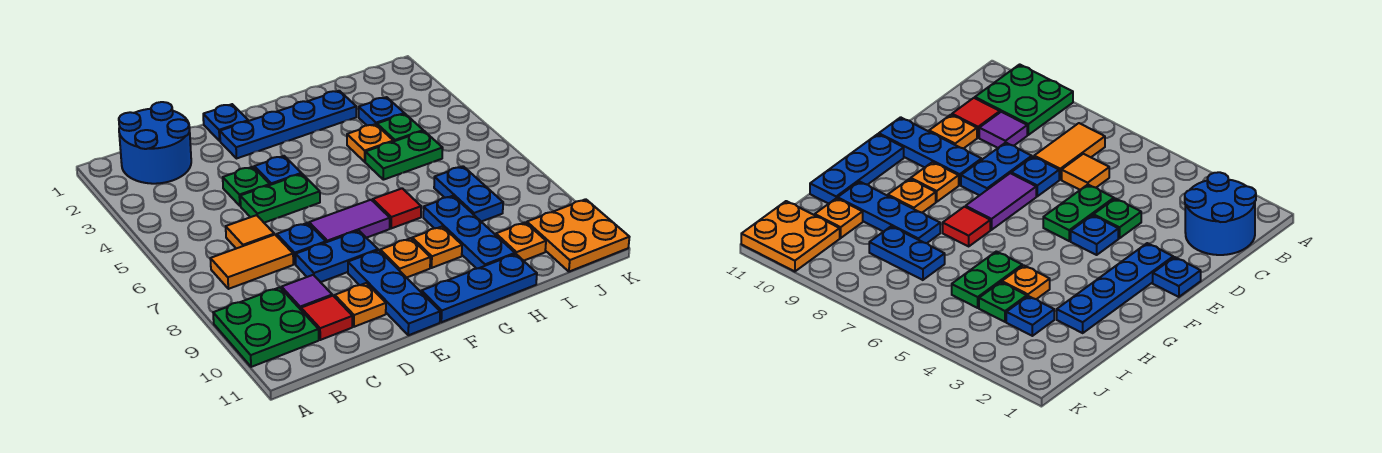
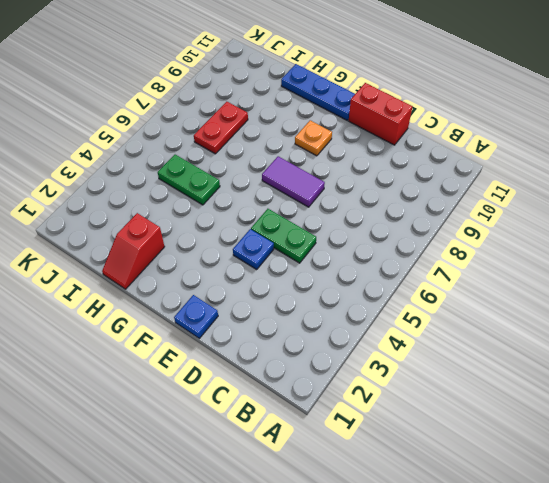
red brick D11:E11 level 1 -> blue plate E9:E11 level 1
red slope H1:H2 level 1 top 2 -> blue plate E2:H2 level 1
red plate I7:I8 level 1 -> blue plate I7:I8 level 1
none -> green plate A9:B10 level 1
none -> blue round brick B1:C2 level 1
none -> orange tile B7:C7 level 1

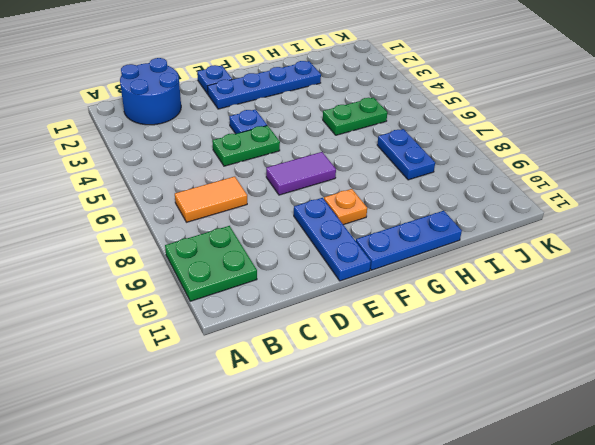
none -> orange tile C6 level 1
none -> purple tile C9 level 1
none -> red tile C10 level 1

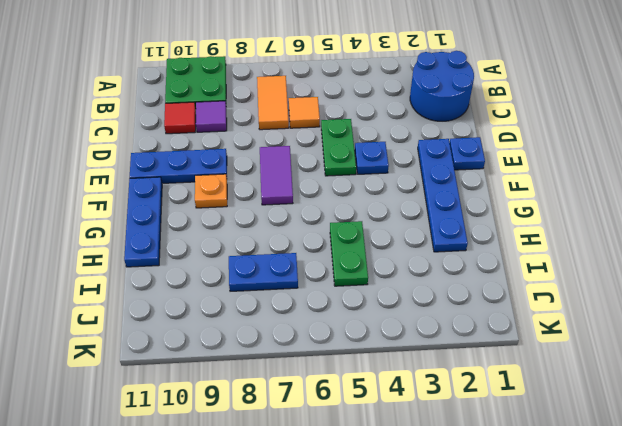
none -> green plate D4 level 1
none -> blue plate D7 level 1
none -> blue plate D8:E8 level 1

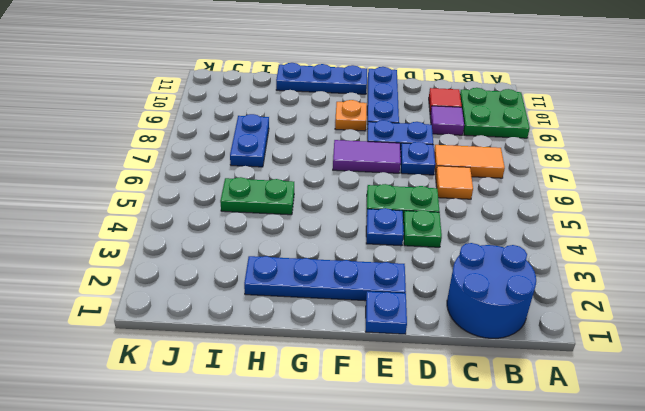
none -> orange plate D10 level 1
none -> red tile G7 level 1
none -> orange plate G9 level 1

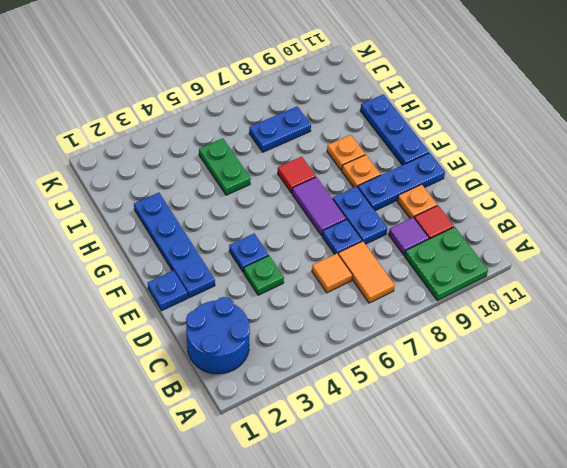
none -> green plate D5:E5 level 1
none -> orange plate H4 level 1
none -> blue plate H8:H10 level 1

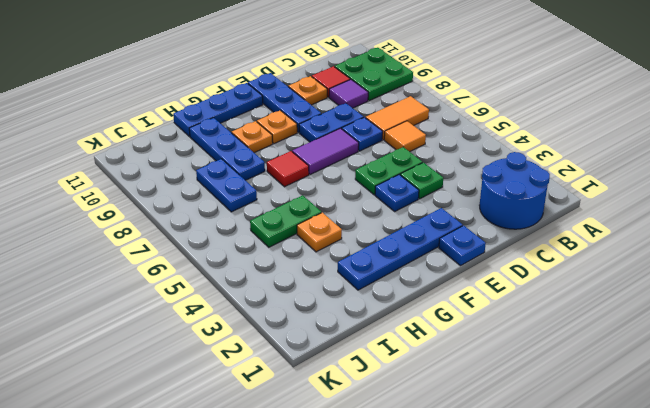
none -> blue plate I3 level 1
none -> green plate I4 level 1
none -> orange plate I10 level 1

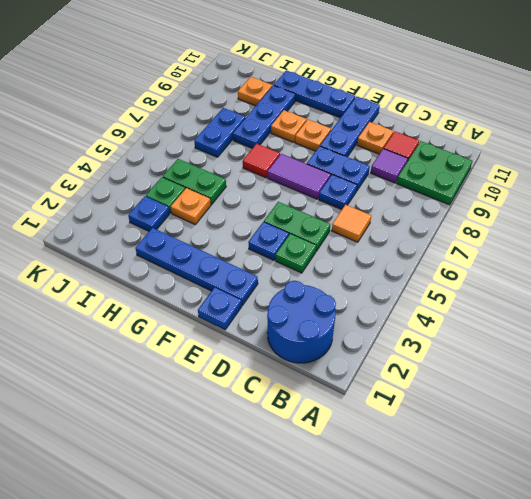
none -> orange tile B7:C7 level 1
none -> orange plate J10:K11 level 1

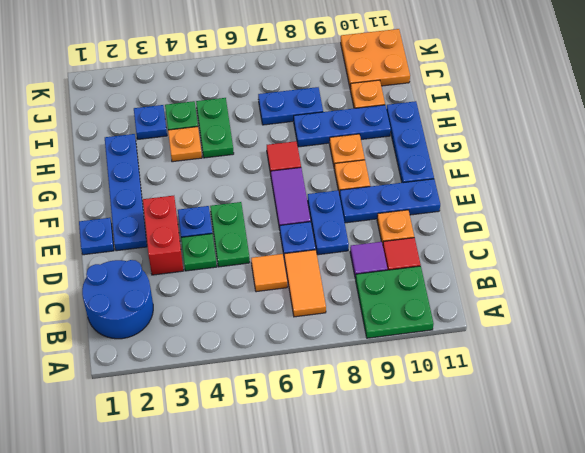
red brick D3:E3 level 1 -> none

